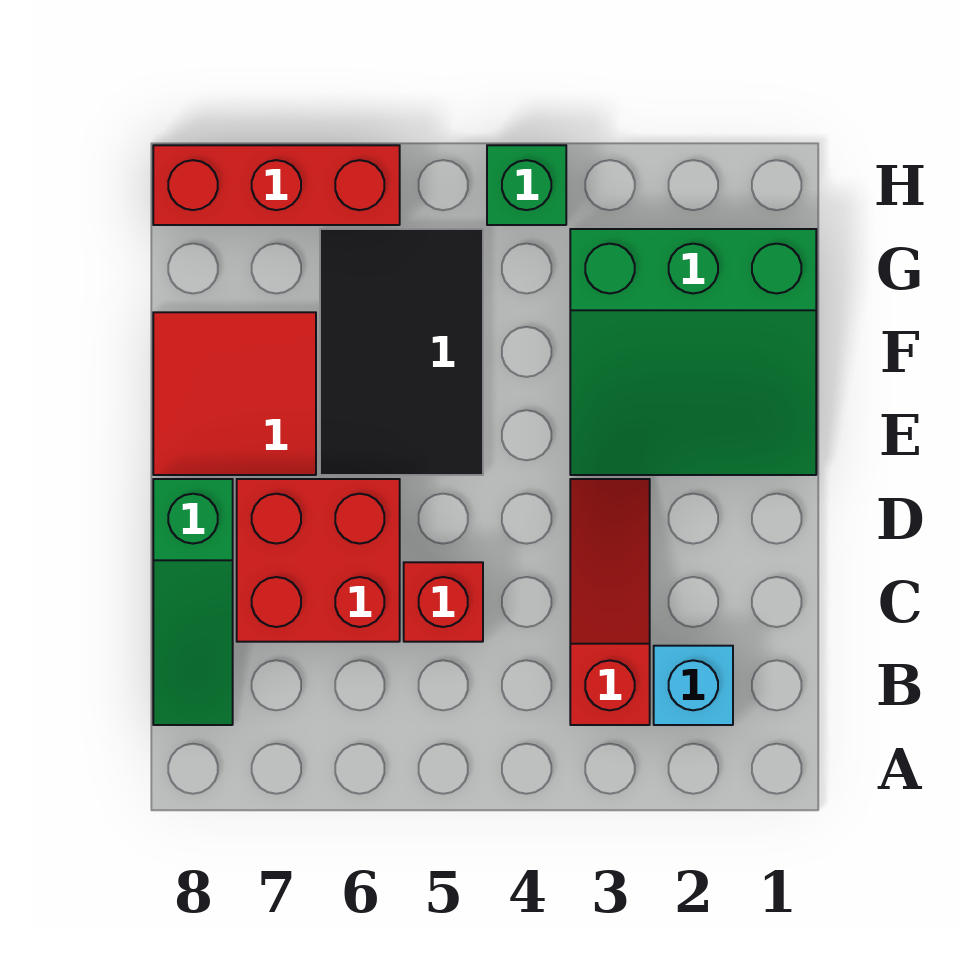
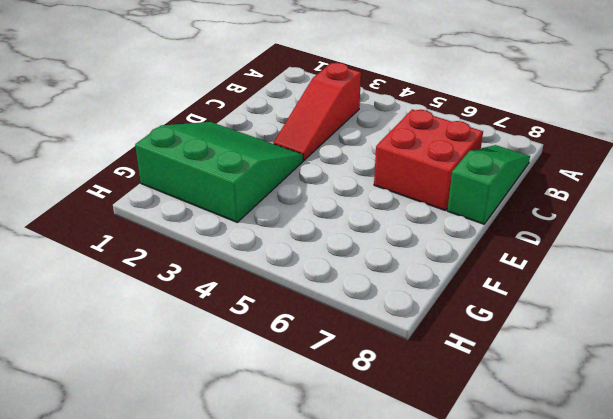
none -> cyan brick B2 level 1
none -> red brick C5 level 1

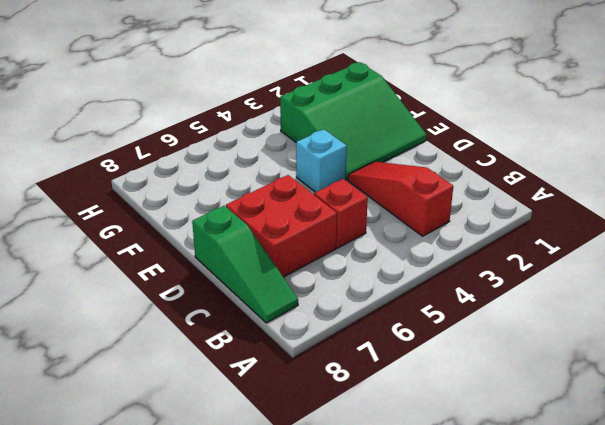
cyan brick E4 level 1 -> cyan brick B2 level 1
none -> black tile E5:G6 level 1
none -> red tile E7:F8 level 1

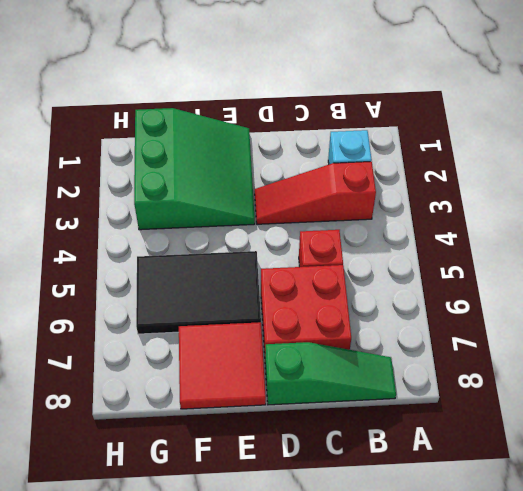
none -> green brick H4 level 1
none -> red brick H6:H8 level 1

